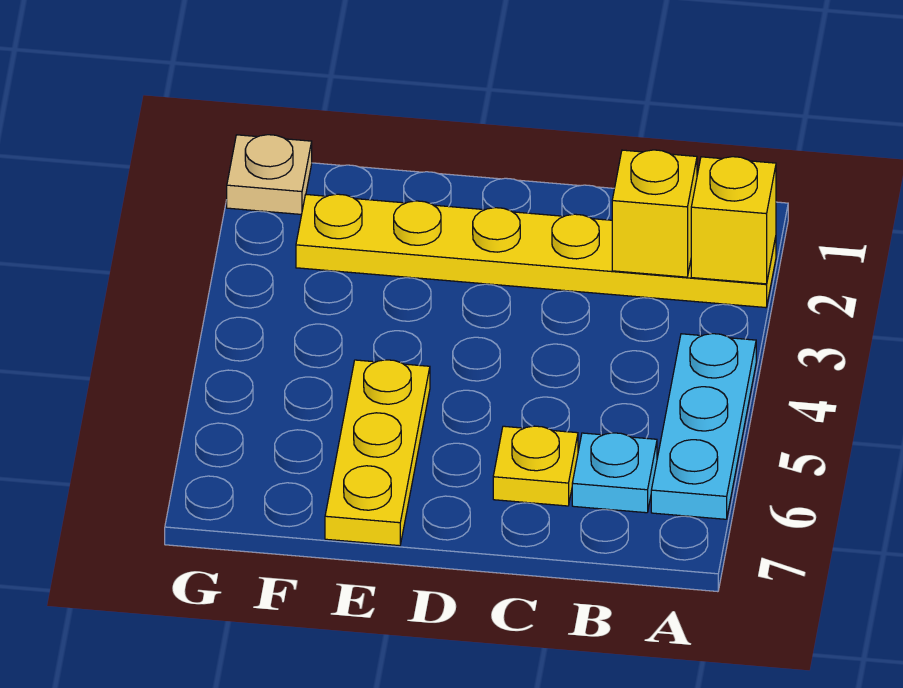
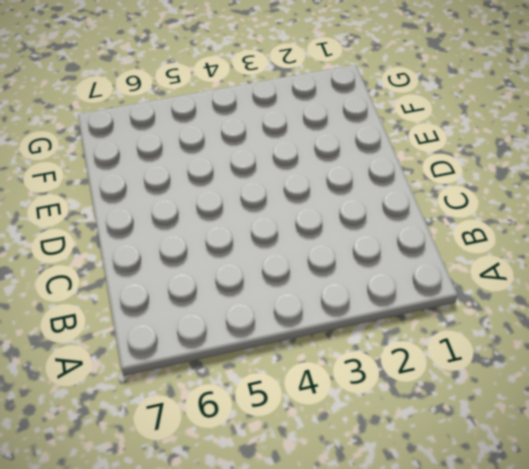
none -> yellow plate A2:F2 level 1
none -> cyan plate A4:A6 level 1

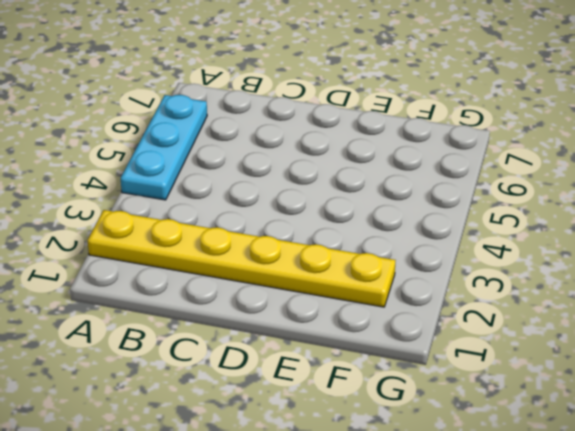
none -> cyan plate B6 level 1
none -> yellow plate C6 level 1

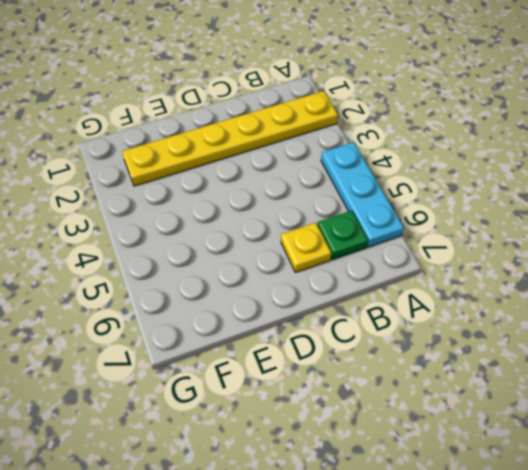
green plate B6 level 1 -> cyan plate B6 level 1
none -> yellow plate E5:E7 level 1
none -> tan plate G1 level 1

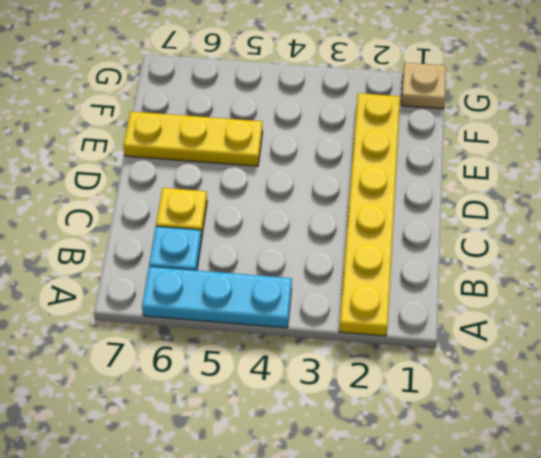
none -> yellow brick A2 level 2
none -> yellow brick B2 level 2

